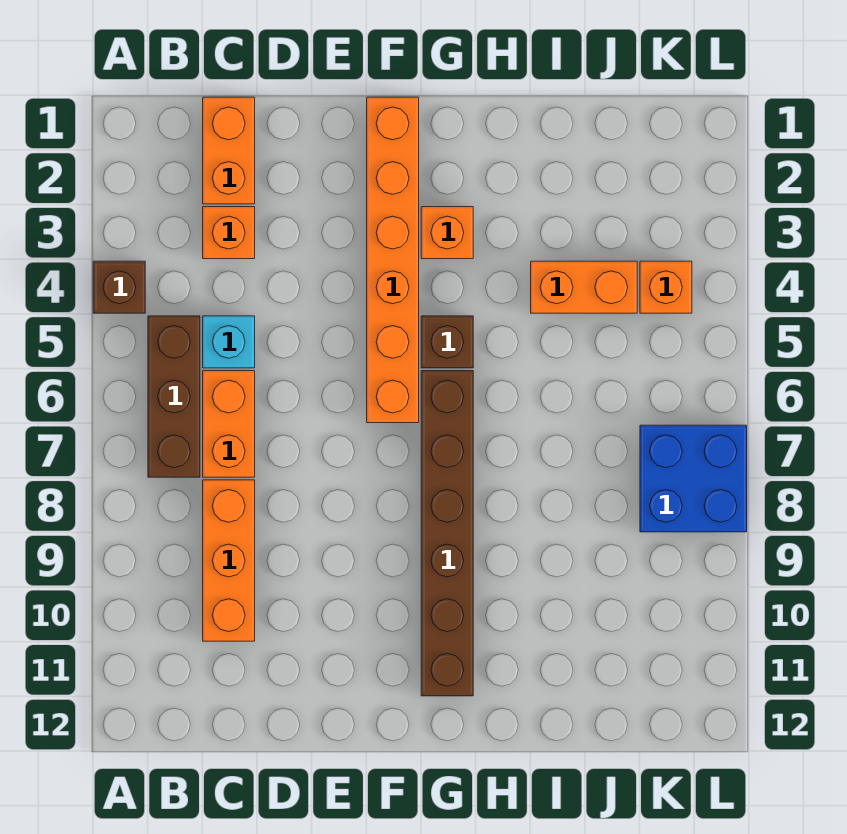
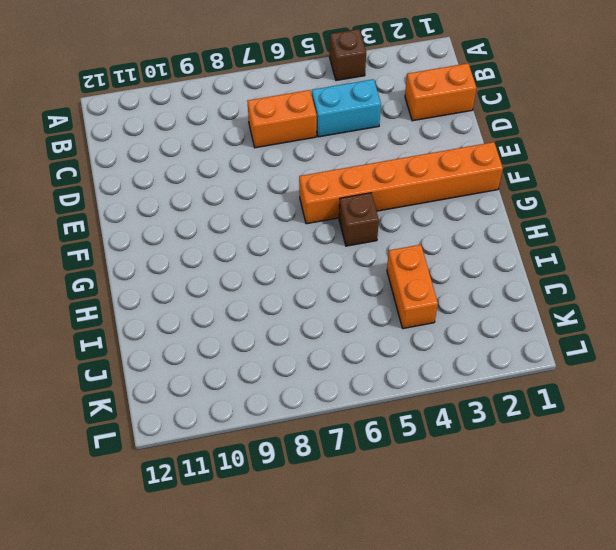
cyan brick C4:C5 level 1 -> cyan brick C5 level 1
none -> brown brick B5:B7 level 1
none -> orange brick C3 level 1
none -> orange brick C8:C10 level 1

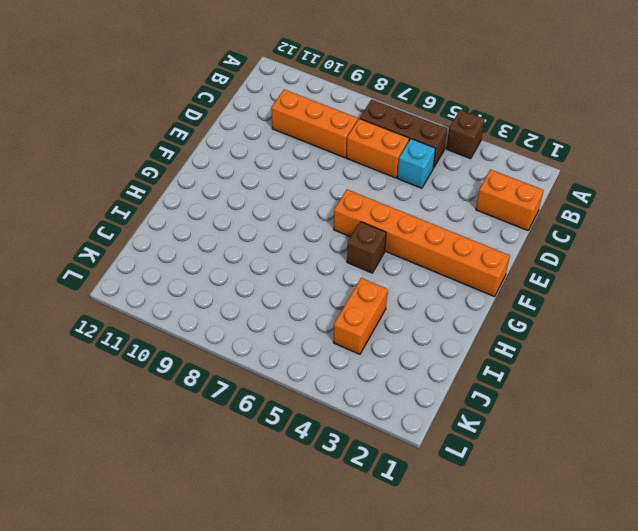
none -> orange brick C3 level 1
none -> orange brick G3 level 1
none -> brown brick G6:G11 level 1

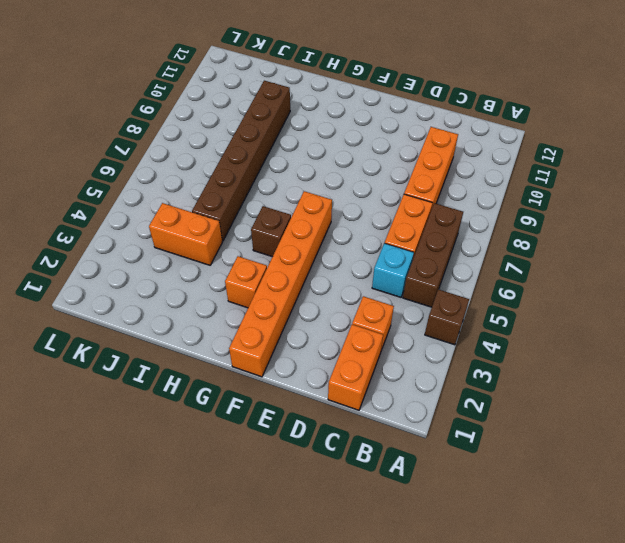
brown brick I5:I10 level 1 -> brown brick G6:G11 level 1
none -> orange brick K4 level 1
none -> blue brick K7:L8 level 1

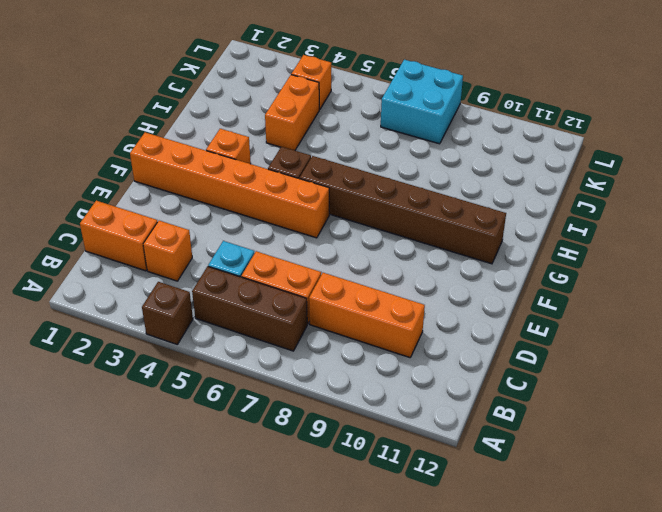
cyan brick K7:L8 level 1 -> blue brick K7:L8 level 1

